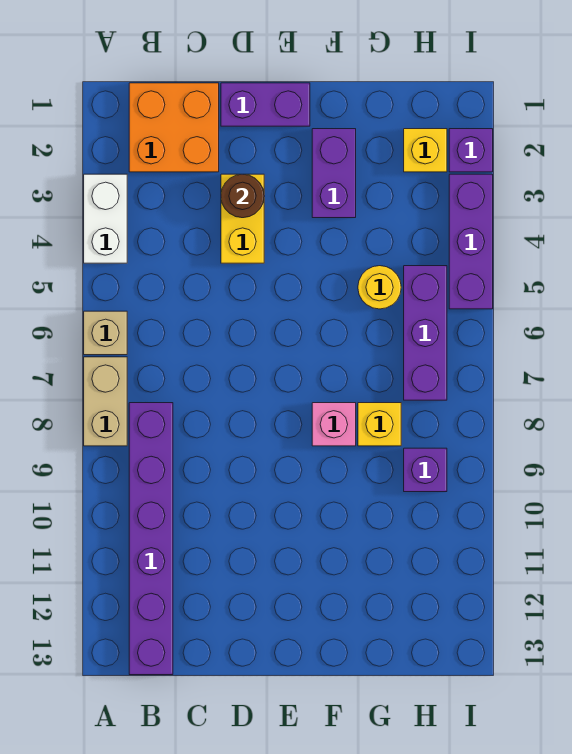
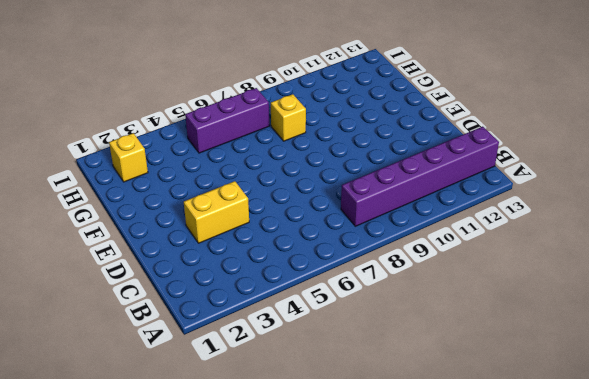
none -> white brick A3:A4 level 1
none -> tan brick A6 level 1
none -> tan brick A7:A8 level 1

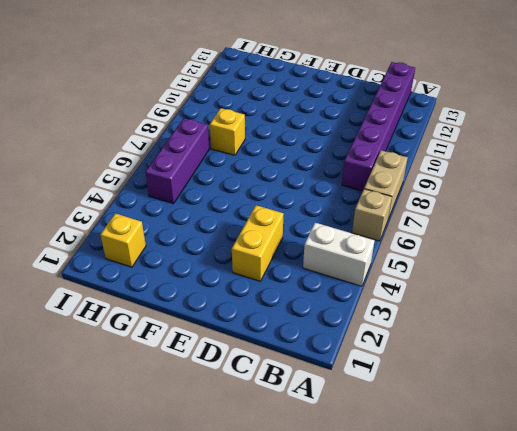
white brick A4:B4 level 1 -> white brick A3:A4 level 1
none -> orange brick B1:C2 level 1
none -> purple brick D1:E1 level 1
none -> purple brick F2:F3 level 1

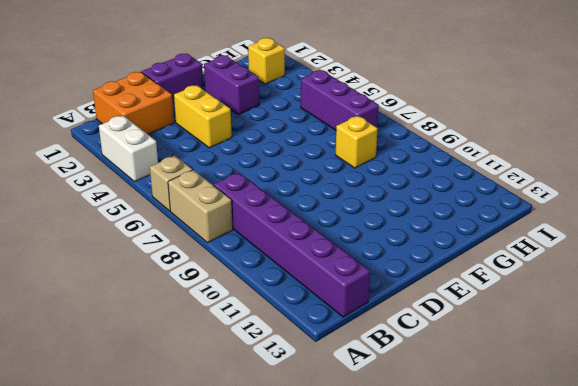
none -> pink brick F8 level 1
none -> yellow round brick G5 level 1
none -> purple brick H9 level 1

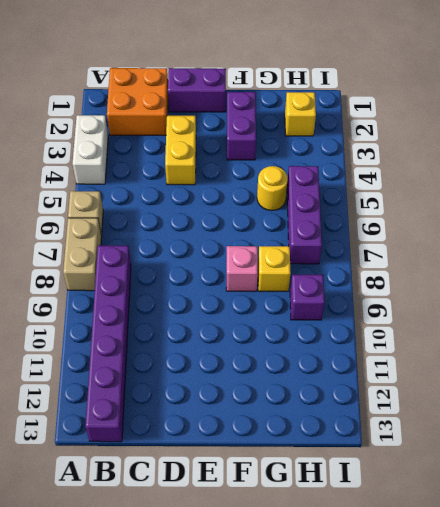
none -> purple brick I2 level 1
none -> purple brick I3:I5 level 1
none -> brown round brick D3 level 2

